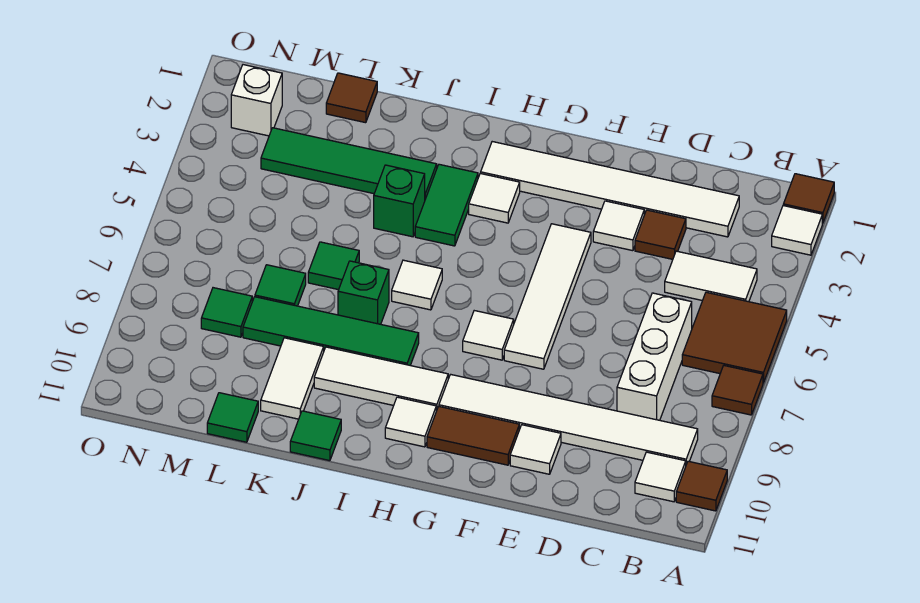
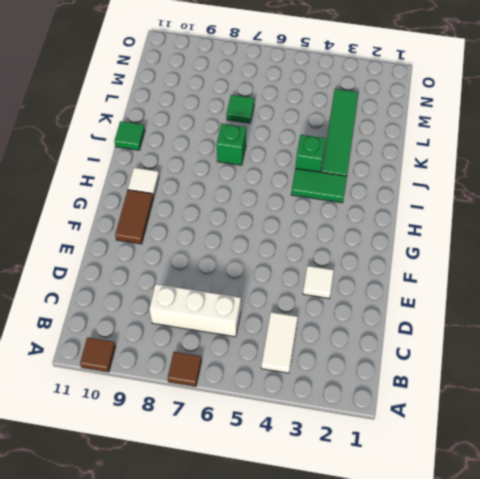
none -> brown tile A1 level 1
none -> white tile A2 level 1
none -> brown tile A5:B6 level 1
none -> white tile B9:G9 level 1

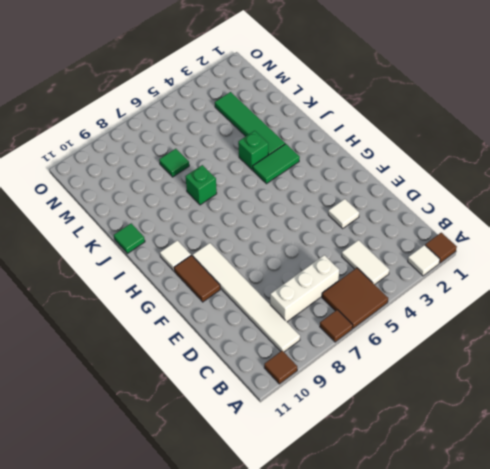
none -> white tile B10 level 1
none -> white tile C2:H2 level 1
none -> brown tile D3 level 1
none -> white tile E10 level 1

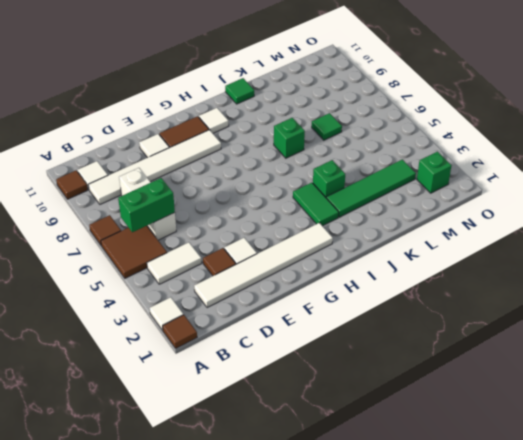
green brick B6:C6 level 2 -> none
green brick N2 level 1 -> white brick N2 level 1
none -> white tile F4:F7 level 1
none -> white tile G7 level 1
none -> white tile H3 level 1
none -> white tile H9:J9 level 1

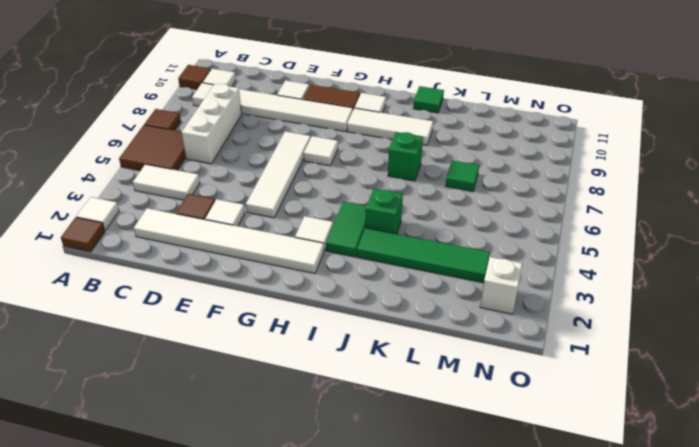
none -> white tile I6 level 1
none -> green tile I8:L8 level 1
none -> green tile K6 level 1
none -> white tile K9:K10 level 1

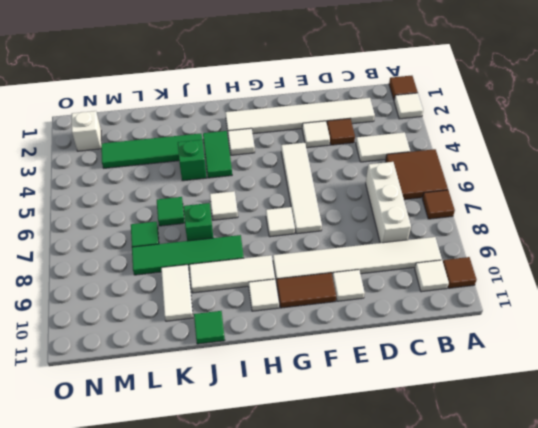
none -> brown tile L1 level 1
none -> green tile L11 level 1
none -> green tile M8 level 1

